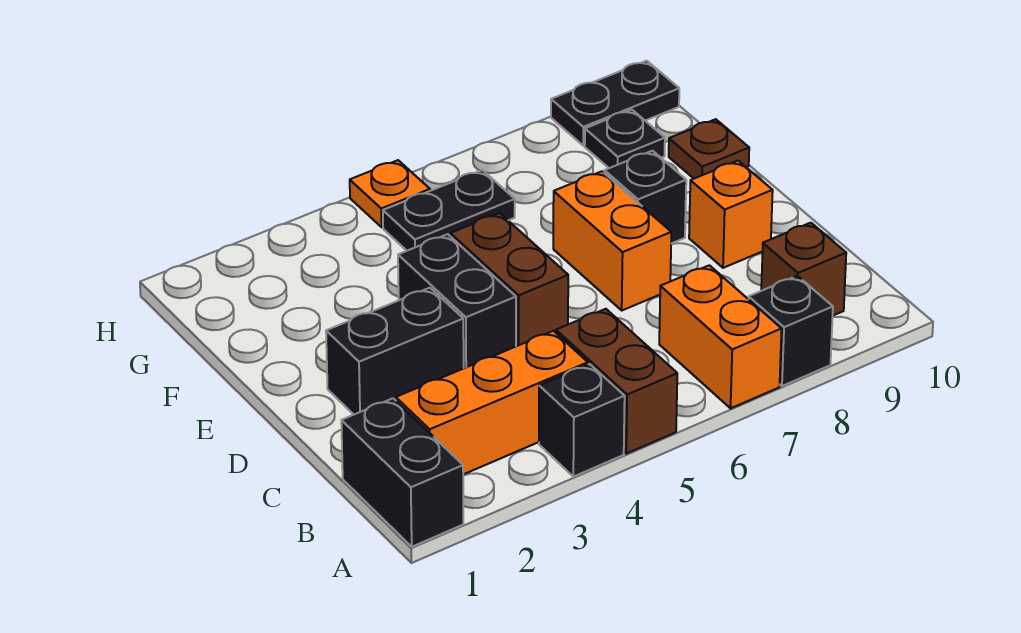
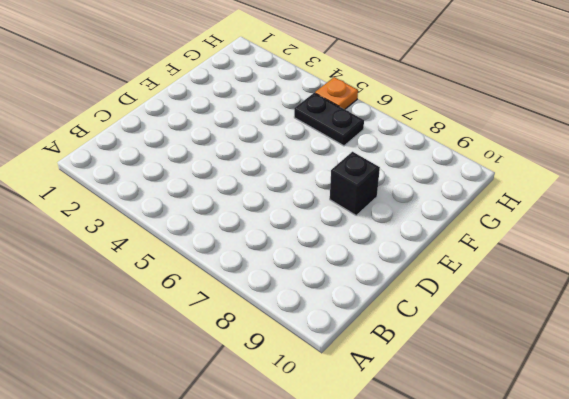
none -> black brick A1:B1 level 1
none -> black brick A4 level 1
none -> brown brick A5:B5 level 1

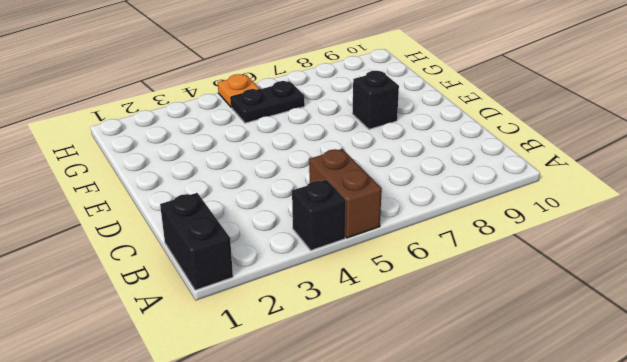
none -> orange brick A7:B7 level 1
none -> black brick A8 level 1
none -> orange brick B2:B4 level 1

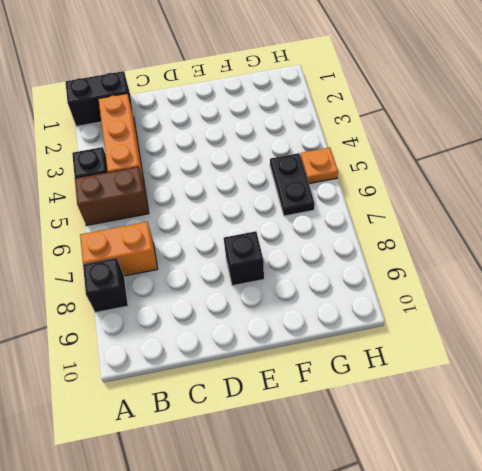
none -> brown brick B9 level 1
none -> black brick D2:D3 level 1
none -> black brick D4:E4 level 1

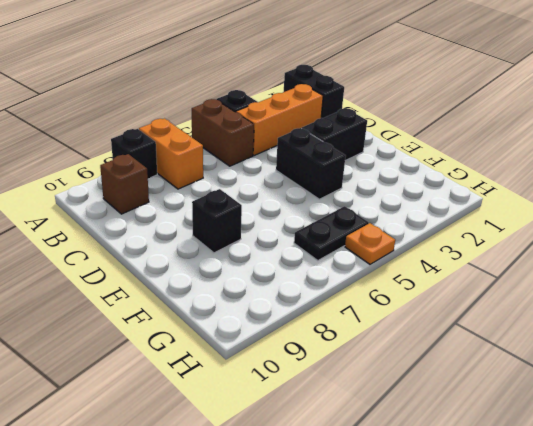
none -> brown brick D5:E5 level 1
none -> orange brick D7:E7 level 1
none -> orange brick D9 level 1

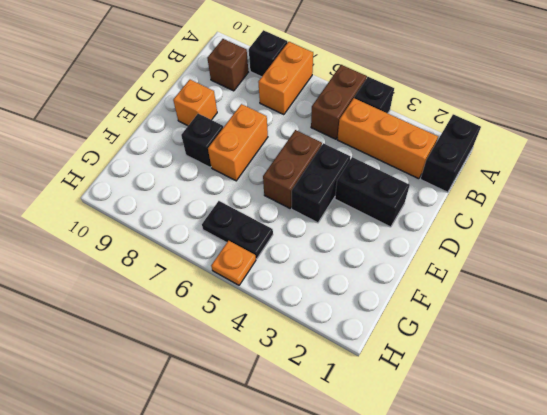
none -> brown plate F10 level 1
none -> black plate G9 level 1
none -> black plate H9:H10 level 1

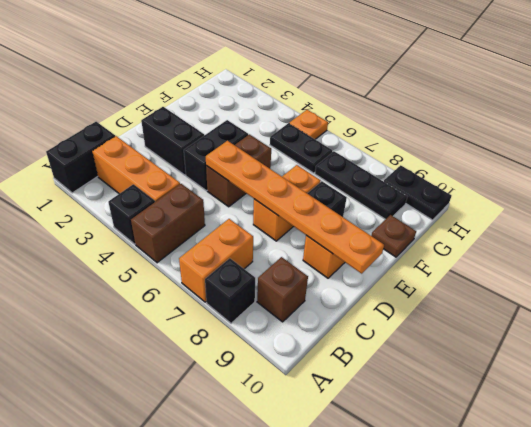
orange plate D5:D10 level 2 -> none
black plate G7:G9 level 1 -> black plate G9 level 1

